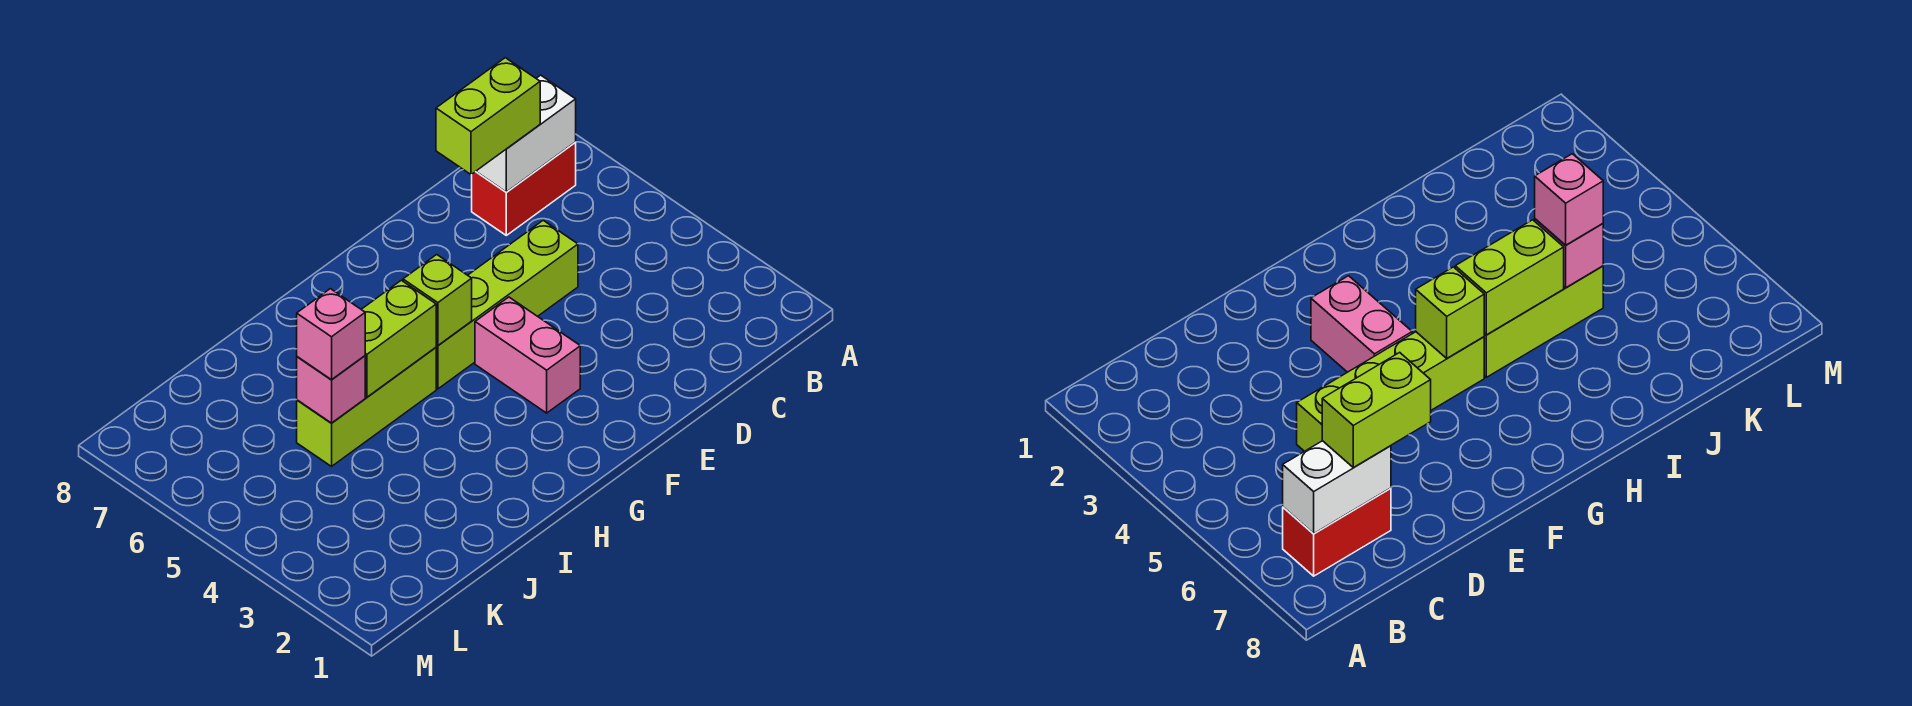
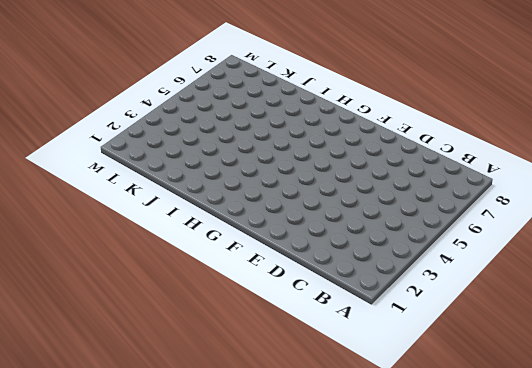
none -> red brick B7:C7 level 1
none -> lime brick D5:G5 level 1

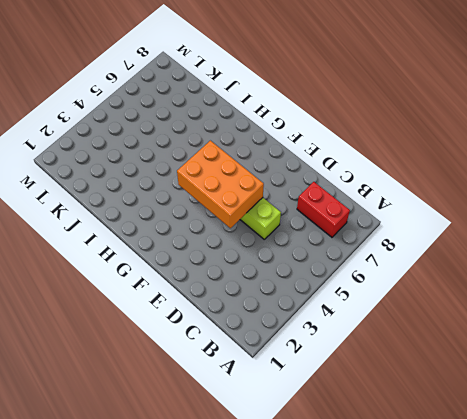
orange brick E4:G5 level 2 -> lime brick G5 level 2
none -> pink brick F3:F4 level 1
none -> lime brick H5:J5 level 1

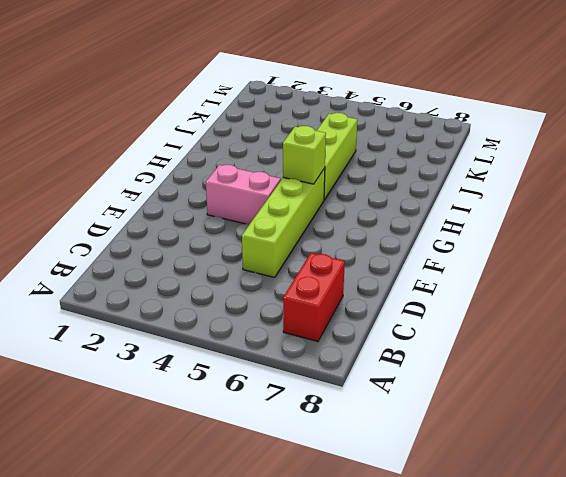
none -> white brick B7:C7 level 2
none -> lime brick H5:I5 level 2

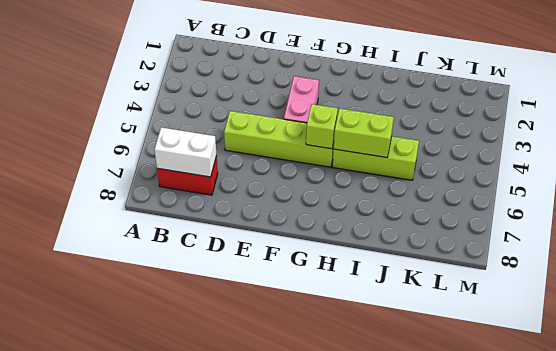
none -> pink brick J5 level 2
none -> lime brick C7:D7 level 3

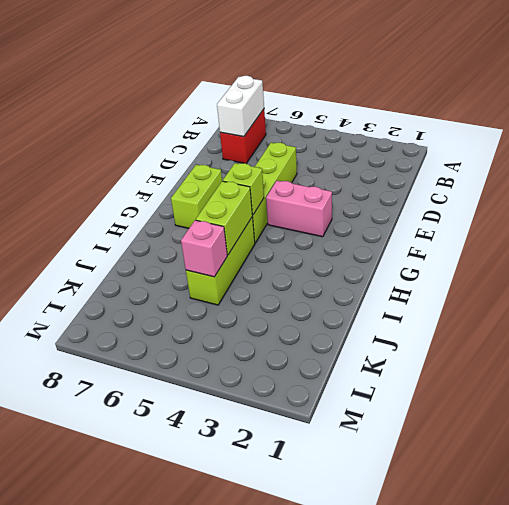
lime brick F7:G7 level 1 -> lime brick C7:D7 level 3
none -> pink brick J5 level 3

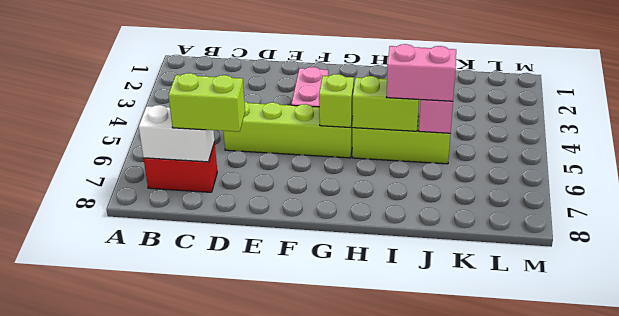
pink brick I5:J5 level 3 -> pink brick J5 level 3

